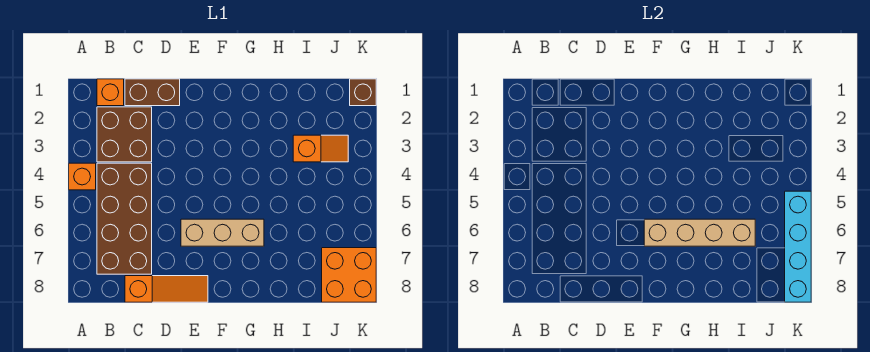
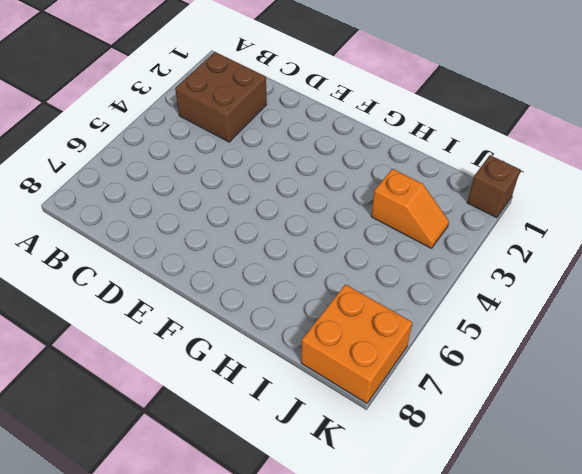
none -> orange brick A4 level 1
none -> orange brick B1 level 1
none -> brown brick B4:C7 level 1

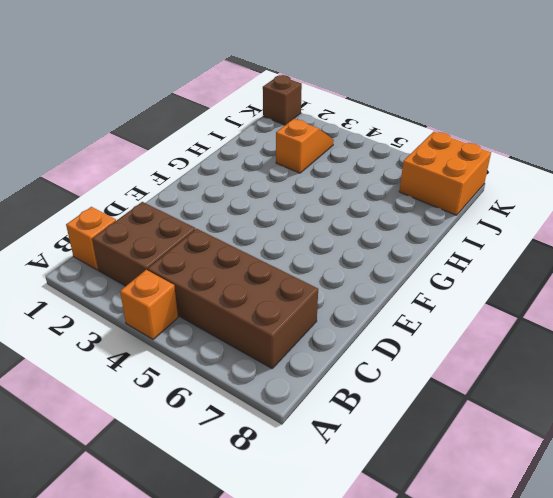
none -> brown brick C1:D1 level 1
none -> orange slope C8:E8 level 1 top C
none -> tan brick E6:G6 level 1

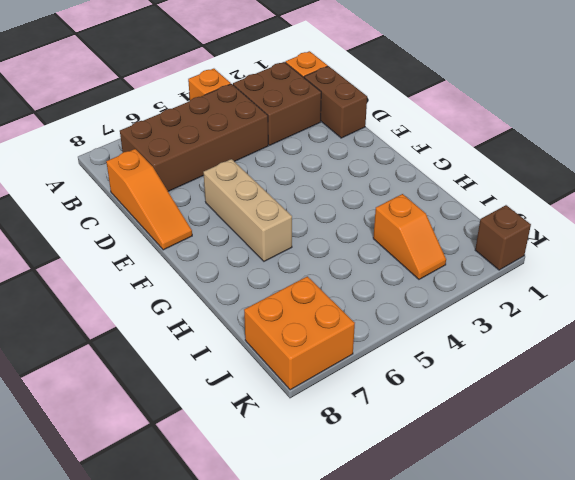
none -> tan brick F6:I6 level 2
none -> cyan brick K5:K8 level 2

